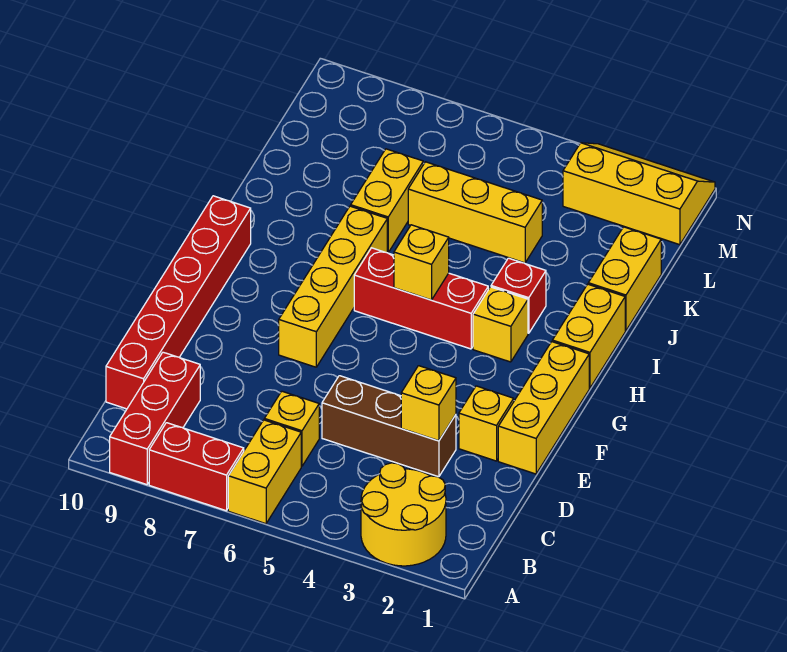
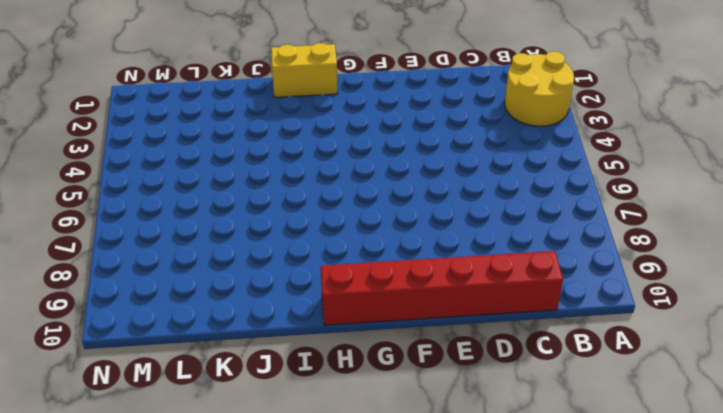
none -> yellow brick A6:B6 level 1
none -> red brick A7:A8 level 1
none -> red brick A9:C9 level 1

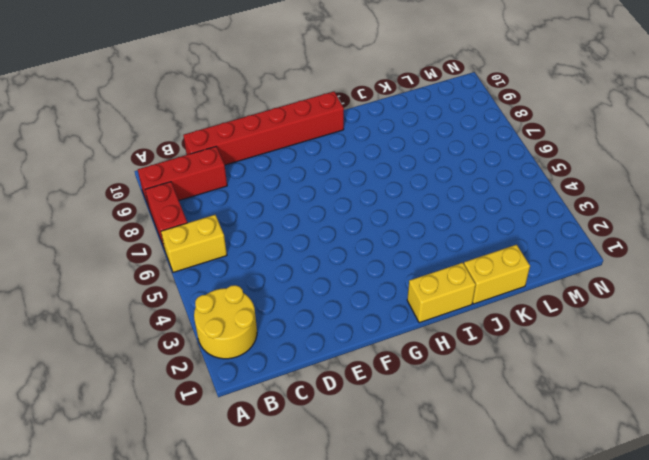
none -> yellow brick C6 level 1
none -> brown brick D3:D5 level 1
none -> yellow brick E1:G1 level 1

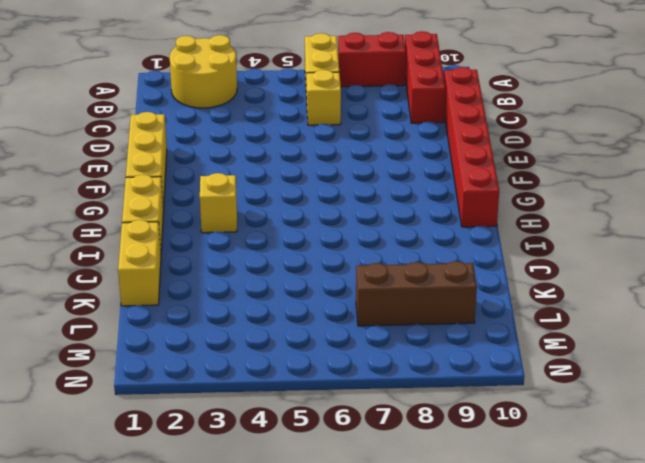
brown brick L7:L9 level 1 -> brown brick D3:D5 level 1
none -> yellow brick E2 level 1
none -> yellow brick F7:I7 level 1
none -> red brick H4:H6 level 1

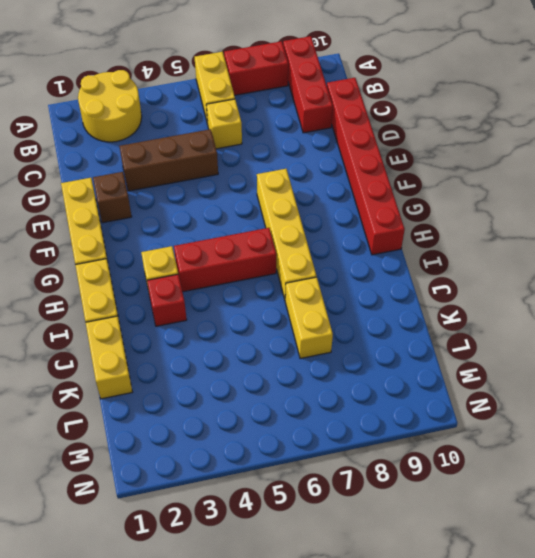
brown brick E2 level 1 -> yellow brick E2 level 1
none -> yellow brick K4:K6 level 1
none -> yellow slope M1:N3 level 1 top M
none -> yellow brick D3 level 2

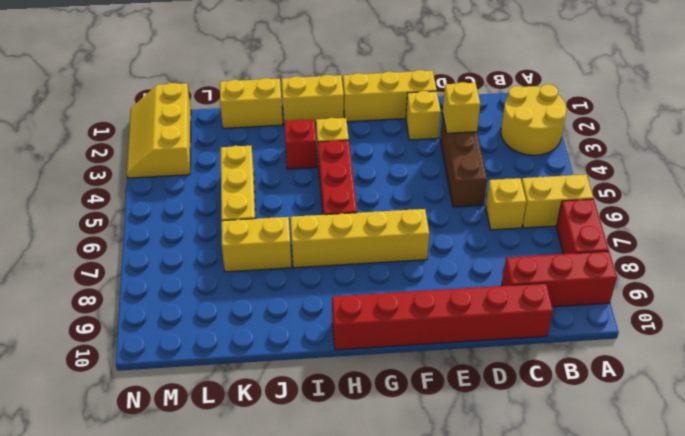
none -> yellow brick H5 level 2

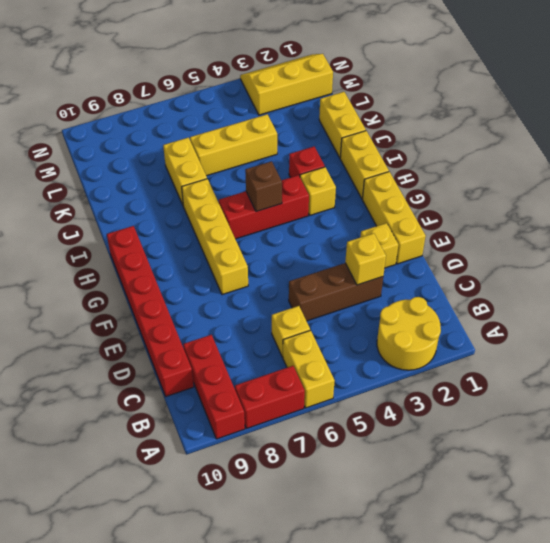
brown brick H5 level 2 -> yellow brick H5 level 2

